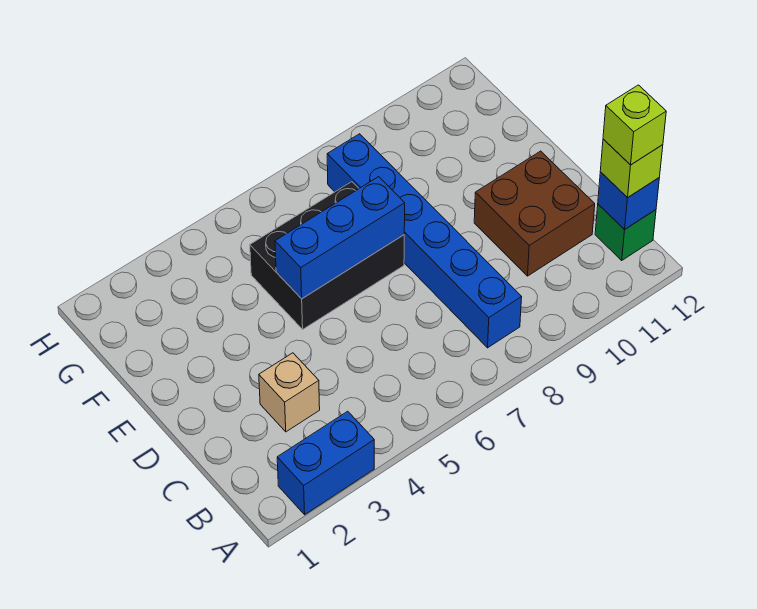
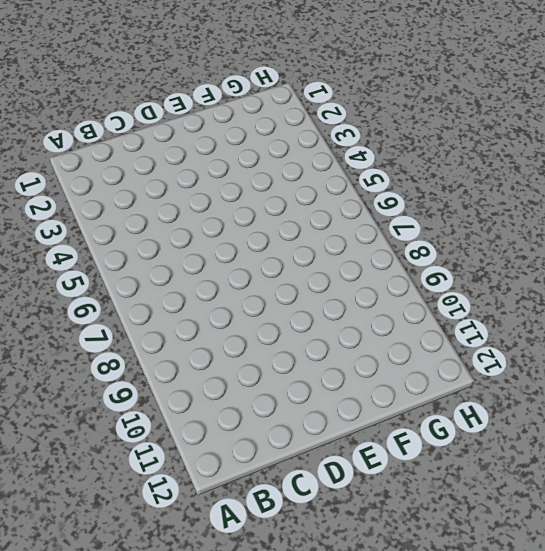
none -> blue brick A2:A3 level 1
none -> blue brick B8:G8 level 1

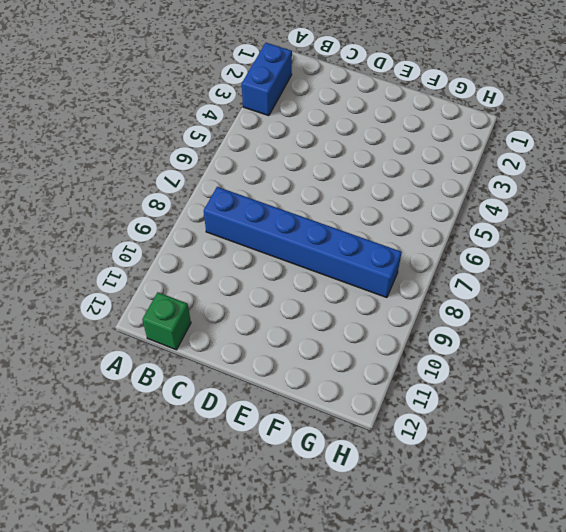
none -> tan brick C3 level 1
none -> brown brick C10:D11 level 1

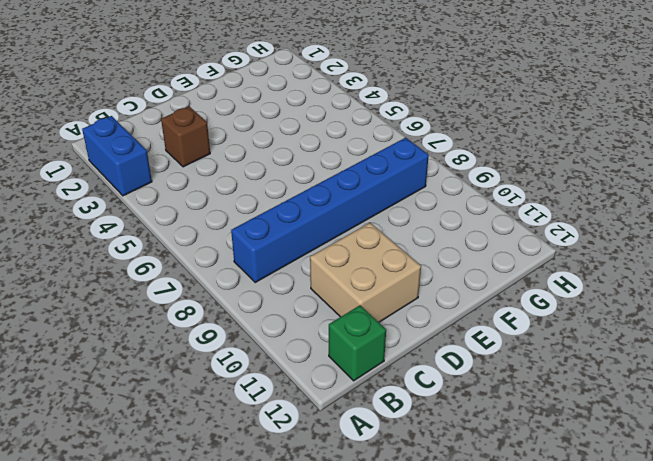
brown brick C3 level 1 -> tan brick C3 level 1
tan brick C10:D11 level 1 -> brown brick C10:D11 level 1
none -> black brick E5:F7 level 1
none -> blue brick B12 level 2

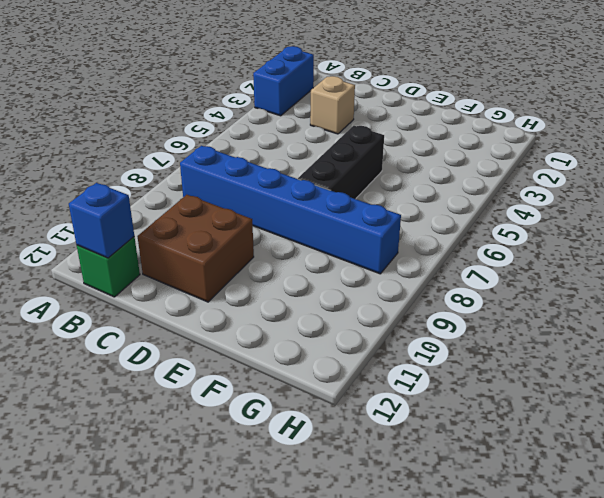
black brick E5:E7 level 1 -> black brick E5:F7 level 1
none -> blue brick E5:E7 level 2
none -> lime brick B12 level 3

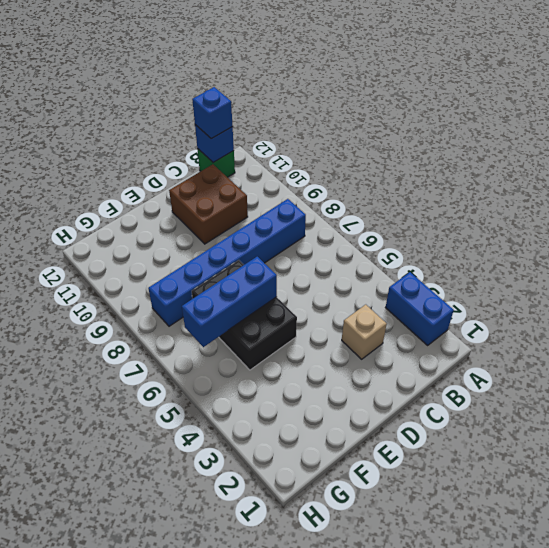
blue brick B12 level 3 -> lime brick B12 level 3
blue brick E6:G6 level 2 -> blue brick E5:E7 level 2
none -> lime brick B12 level 4

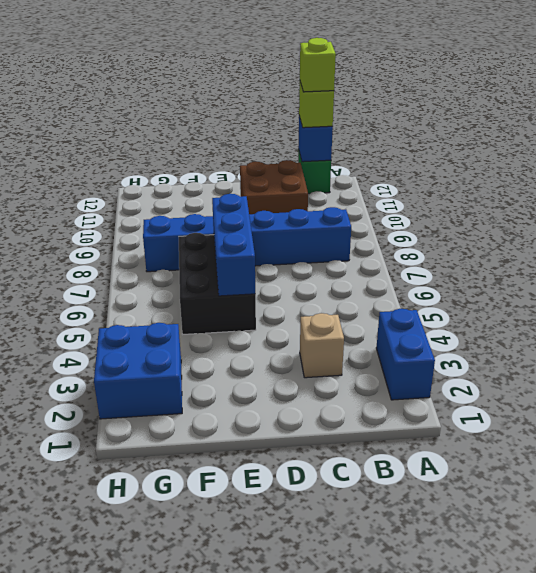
blue brick G2:H3 level 1 -> none

